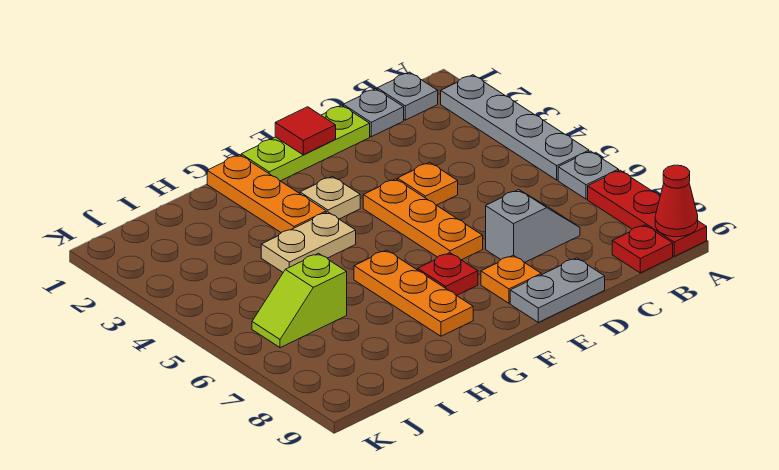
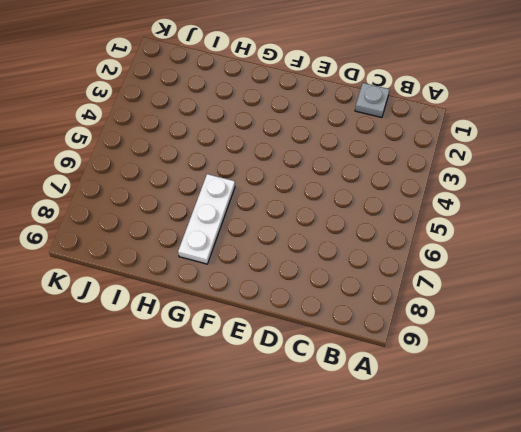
white plate G6:G8 level 1 -> orange plate G6:G8 level 1
none -> grey plate A2:A5 level 1
none -> grey plate A6 level 1
none -> red plate A7:A9 level 1

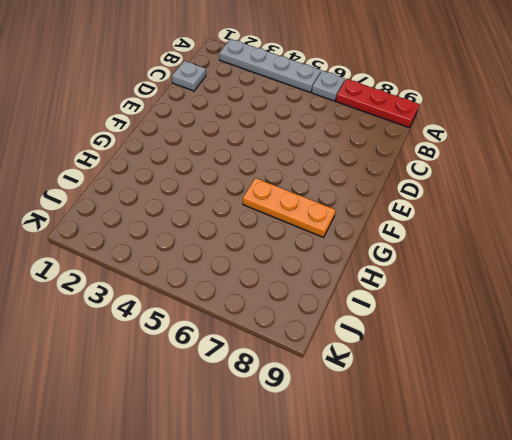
none -> grey plate B1 level 1
none -> red plate B9 level 1
none -> grey slope C7:D7 level 1 top D

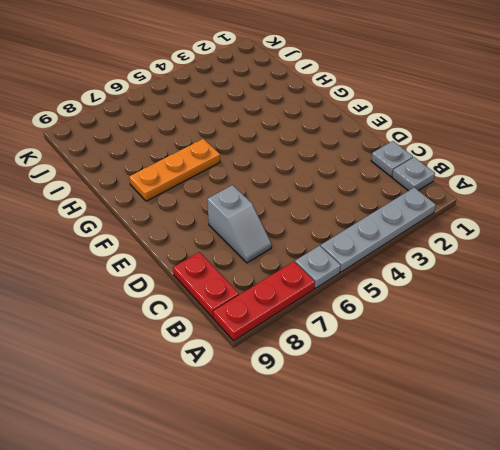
red plate B9:C9 level 1 -> red plate B9 level 1
none -> lime plate D1:F1 level 1
none -> orange plate D4 level 1
none -> grey plate D9:E9 level 1

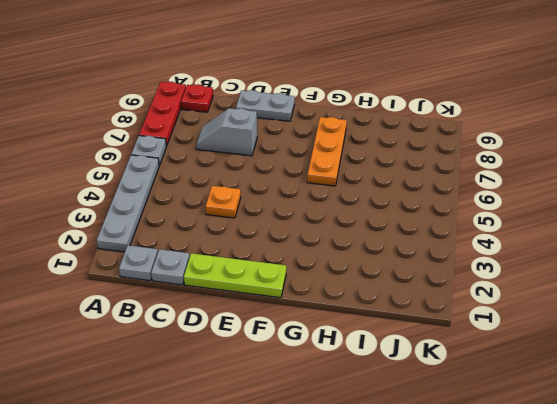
none -> orange plate E4:E6 level 1
none -> orange plate E8 level 1
none -> tan plate F3 level 1

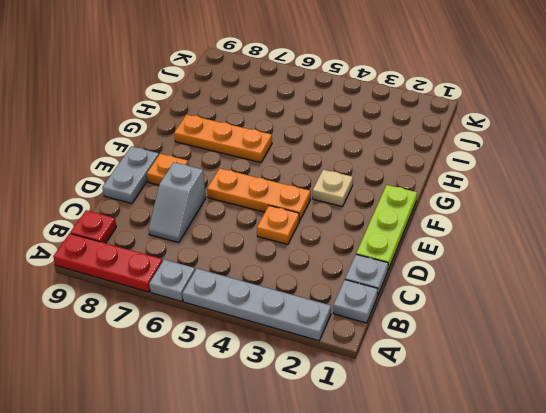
none -> red plate F7 level 1
none -> orange plate G1:G3 level 1
none -> tan plate G4:H4 level 1

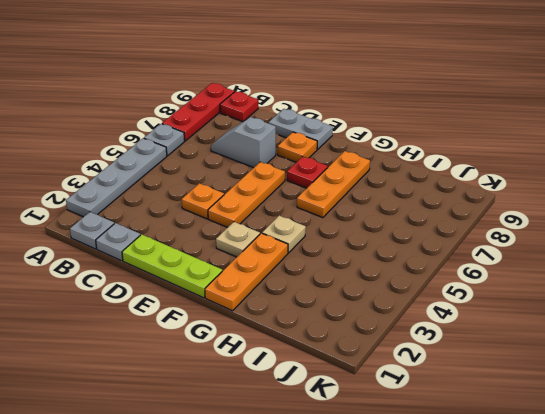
tan plate G4 level 1 -> tan plate G4:H4 level 1
none -> lime slope I6:J6 level 1 top I
none -> red cone A9 level 2
none -> red tile E1 level 2

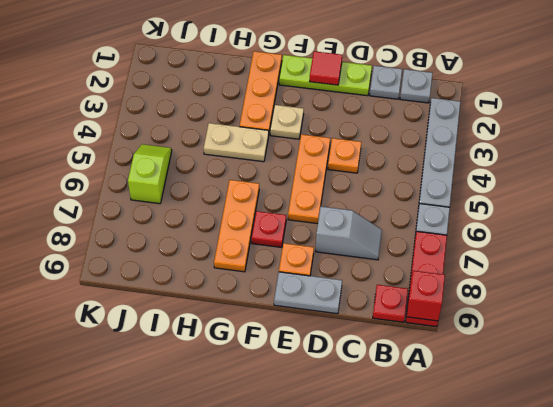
red brick A9 level 2 -> red cone A9 level 2
lime slope J5:J6 level 1 top 6 -> lime slope I6:J6 level 1 top I

